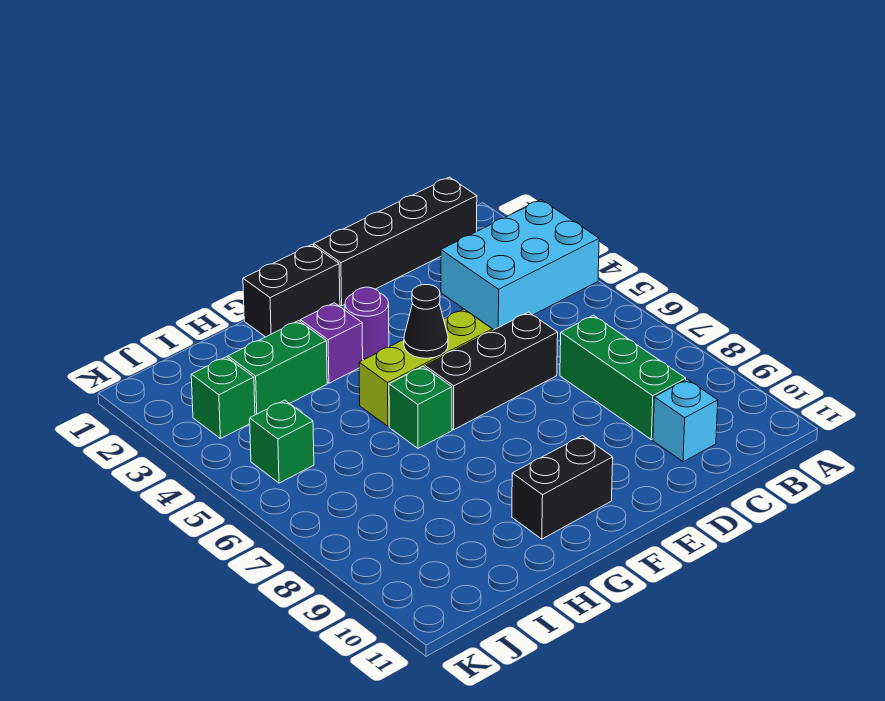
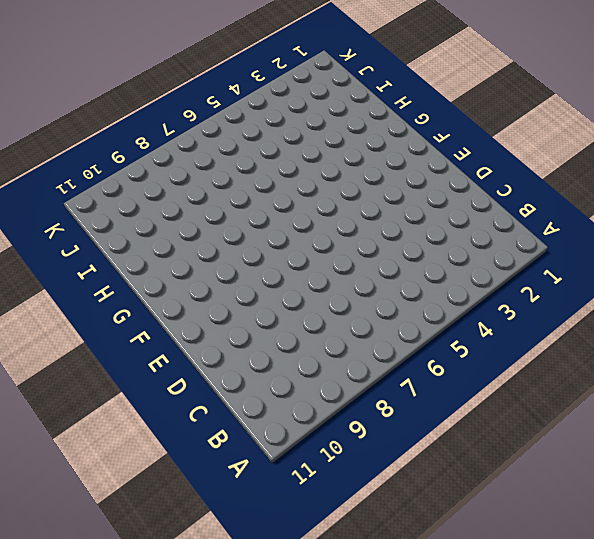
none -> cyan brick A3:C4 level 1
none -> black brick B1:E1 level 1
none -> green brick C7:C9 level 1

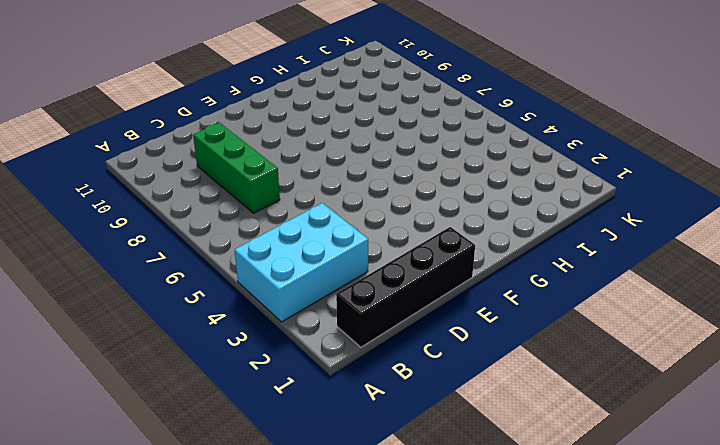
none -> cyan brick C10 level 1
none -> black brick D6:F6 level 1
none -> lime brick E5:G5 level 1

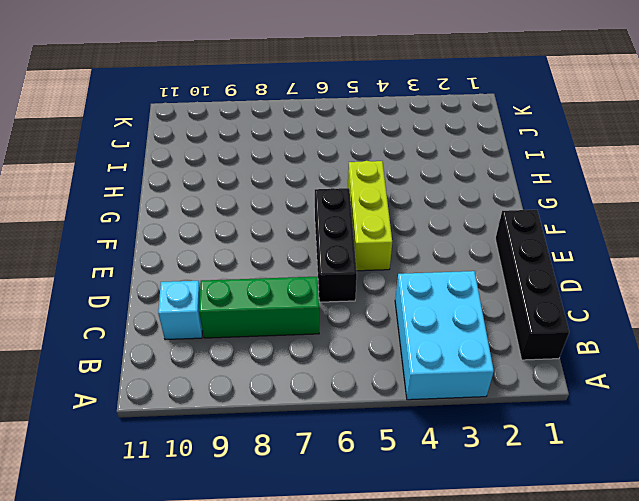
none -> black brick F1:G1 level 1
none -> purple round brick F3 level 1
none -> black brick F10:G10 level 1

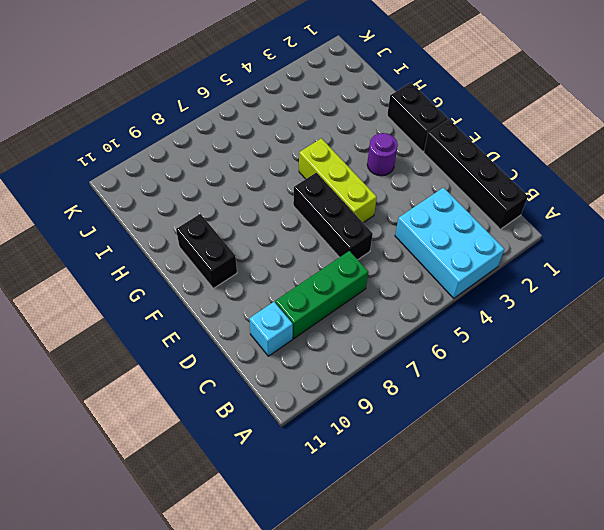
none -> purple brick G3 level 1
none -> green brick G6 level 1
none -> green brick H3:I3 level 1

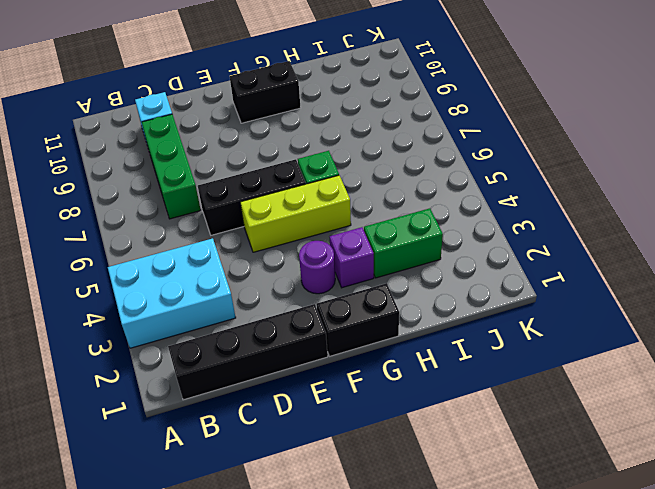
none -> green brick J3 level 1
none -> green brick J5 level 1
none -> black cone F5 level 2

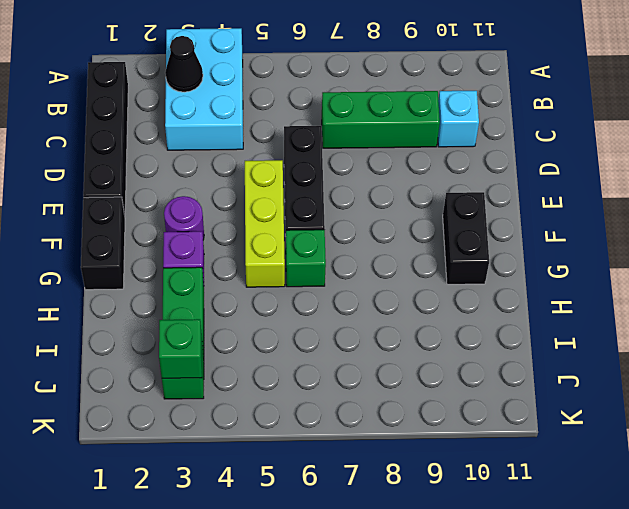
black cone B3 level 2 -> black cone F5 level 2
green brick J3 level 2 -> green brick J5 level 1

